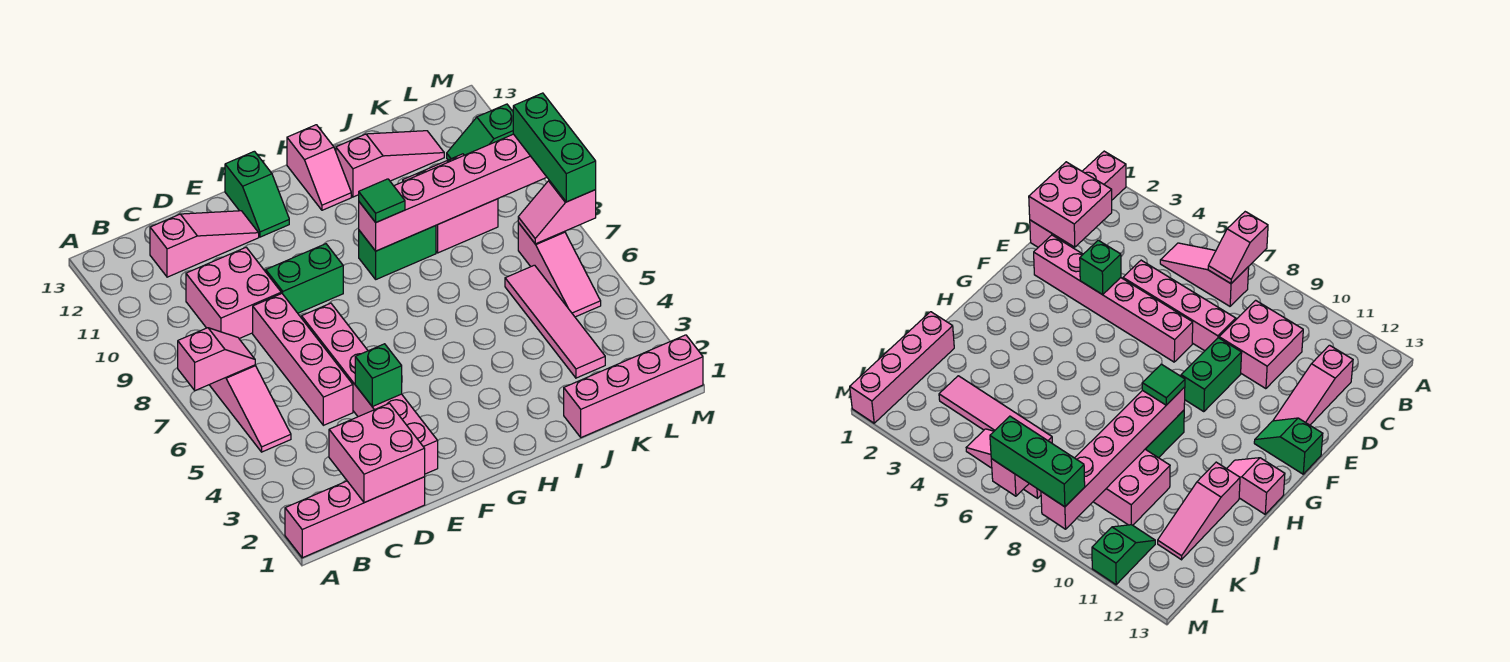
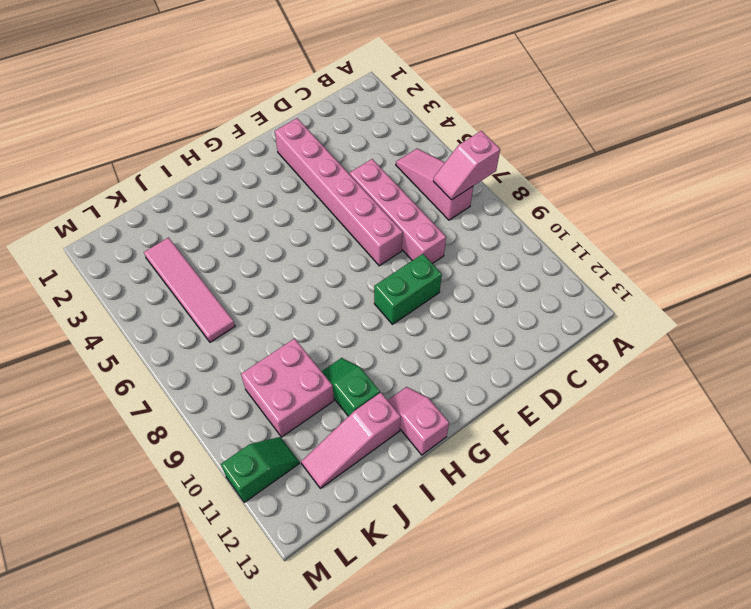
green slope I10:I11 level 1 top 11 -> green slope F12:F13 level 1 top 13
none -> pink brick A1:D1 level 1
none -> pink brick C9:D10 level 1
none -> pink slope C12:E12 level 1 top C

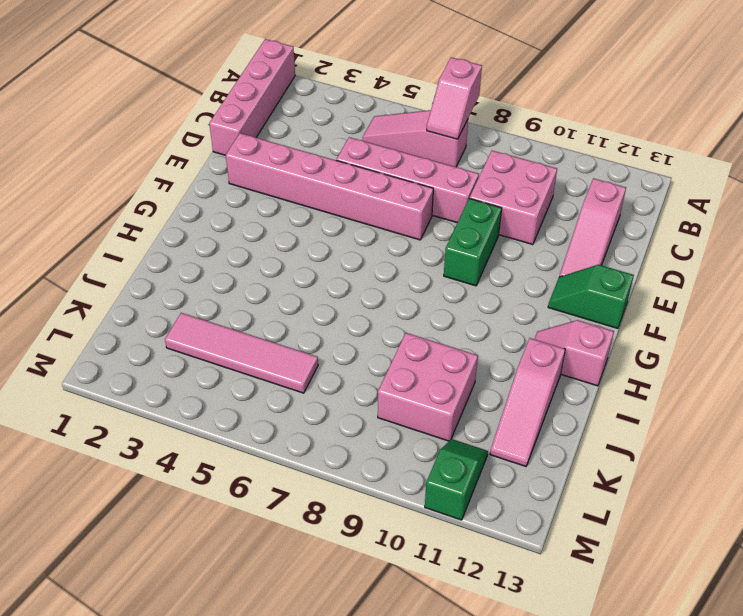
none -> green brick H9:I9 level 1
none -> pink brick J1:M1 level 1
none -> pink slope L5:L7 level 1 top 7

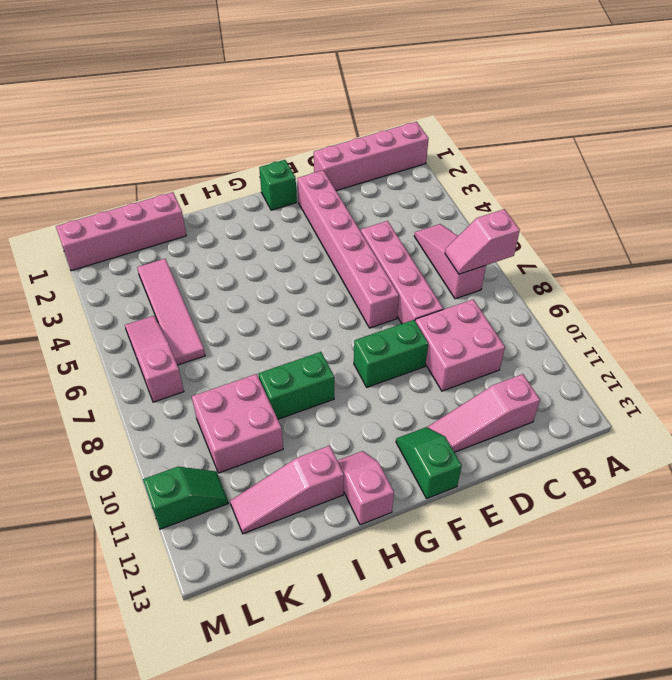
green brick F1 level 1 -> green brick E4 level 2
none -> pink brick C1:D2 level 2
none -> pink brick H9:M9 level 2
none -> pink slope L7:M7 level 2 top M

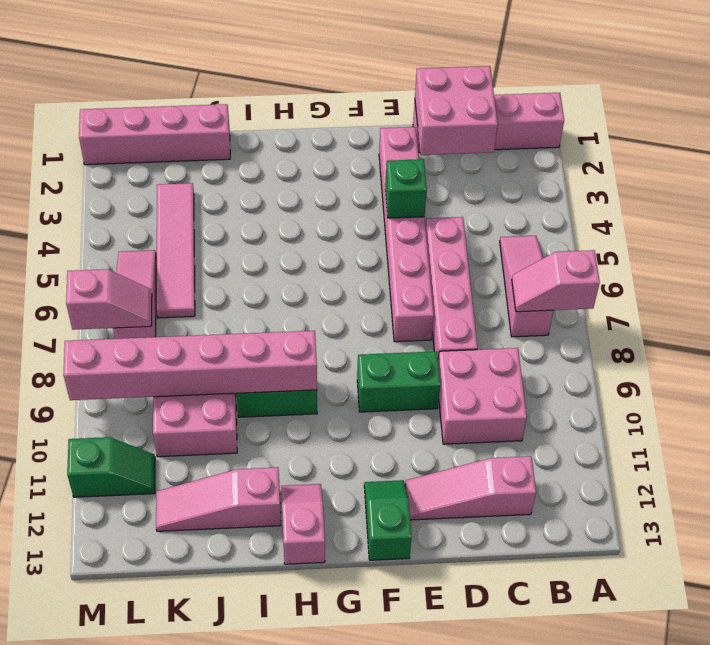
none -> green tile H9 level 3
none -> green brick M7:M9 level 3

